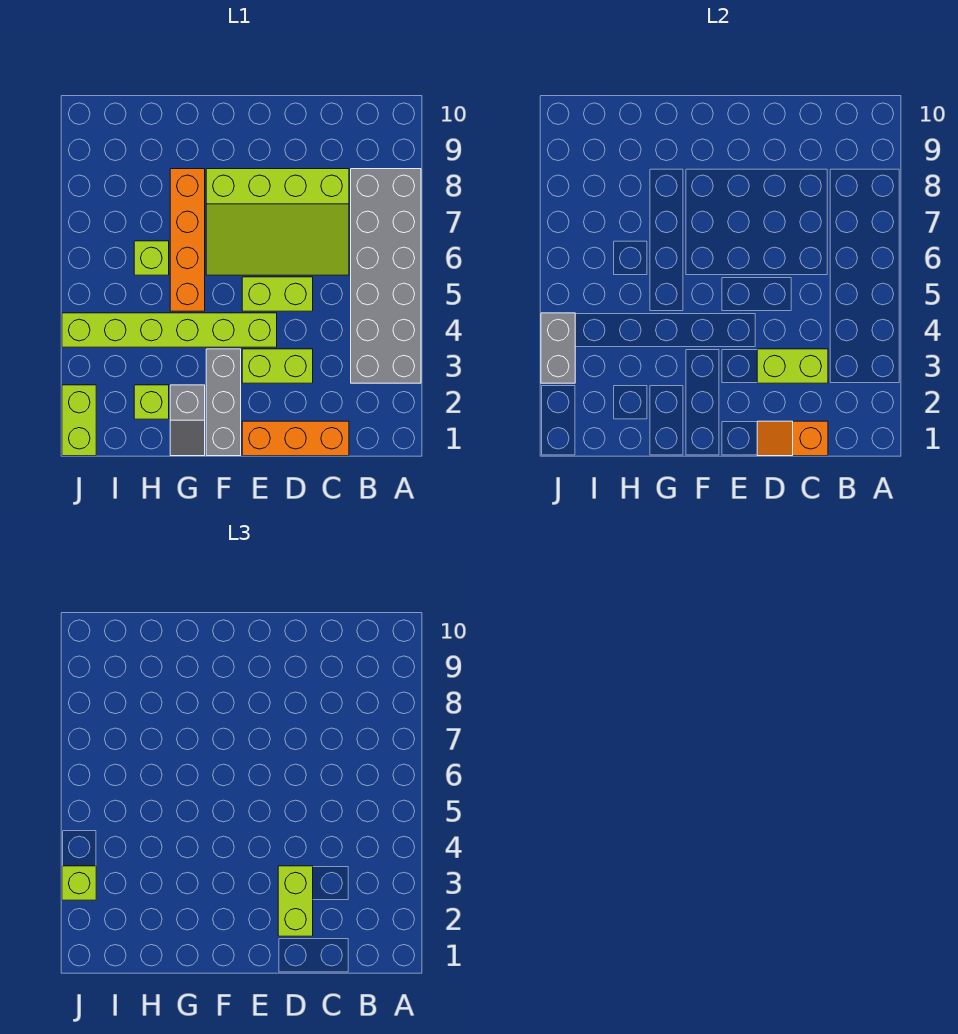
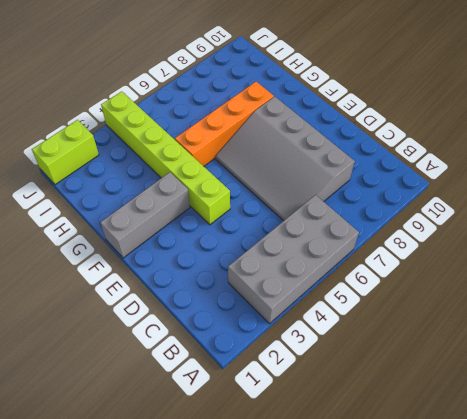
grey brick A3:B6 level 1 -> grey brick A3:B8 level 1
grey slope C6:F8 level 1 top 8 -> lime slope C6:F8 level 1 top 8
none -> orange brick C1:E1 level 1
none -> lime brick D3:E3 level 1
none -> lime brick D5:E5 level 1

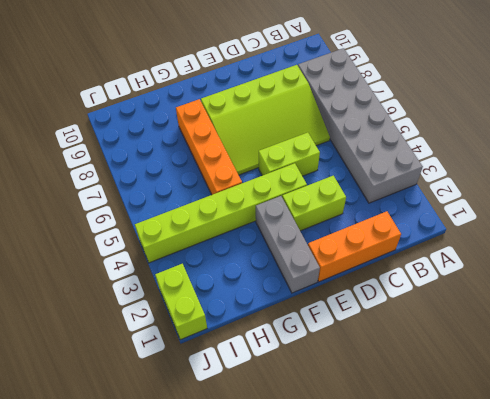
none -> grey slope G1:G2 level 1 top 2
none -> lime brick H2 level 1
none -> lime brick H6 level 1

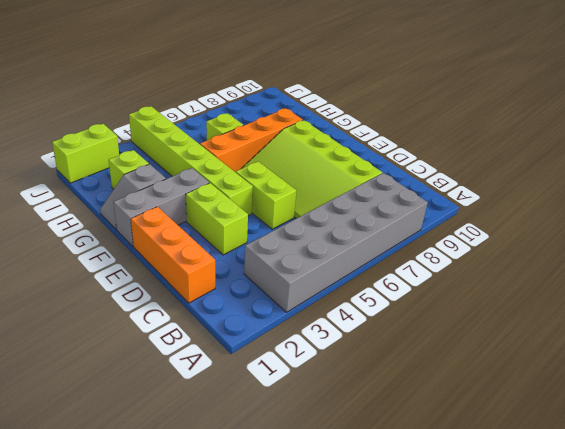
none -> orange slope C1:D1 level 2 top C
none -> lime brick C3:D3 level 2
none -> grey brick J3:J4 level 2

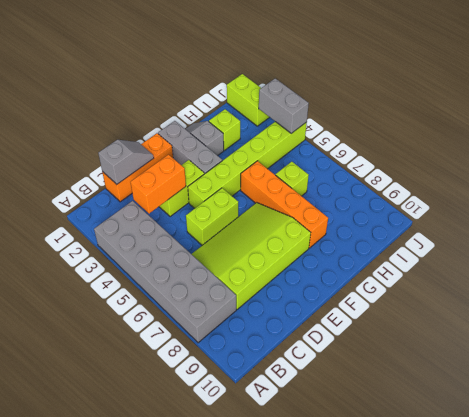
grey slope C1:D1 level 2 top C -> orange slope C1:D1 level 2 top C
orange brick C3:D3 level 2 -> lime brick C3:D3 level 2
none -> lime brick D2:D3 level 3
none -> lime brick J3 level 3

